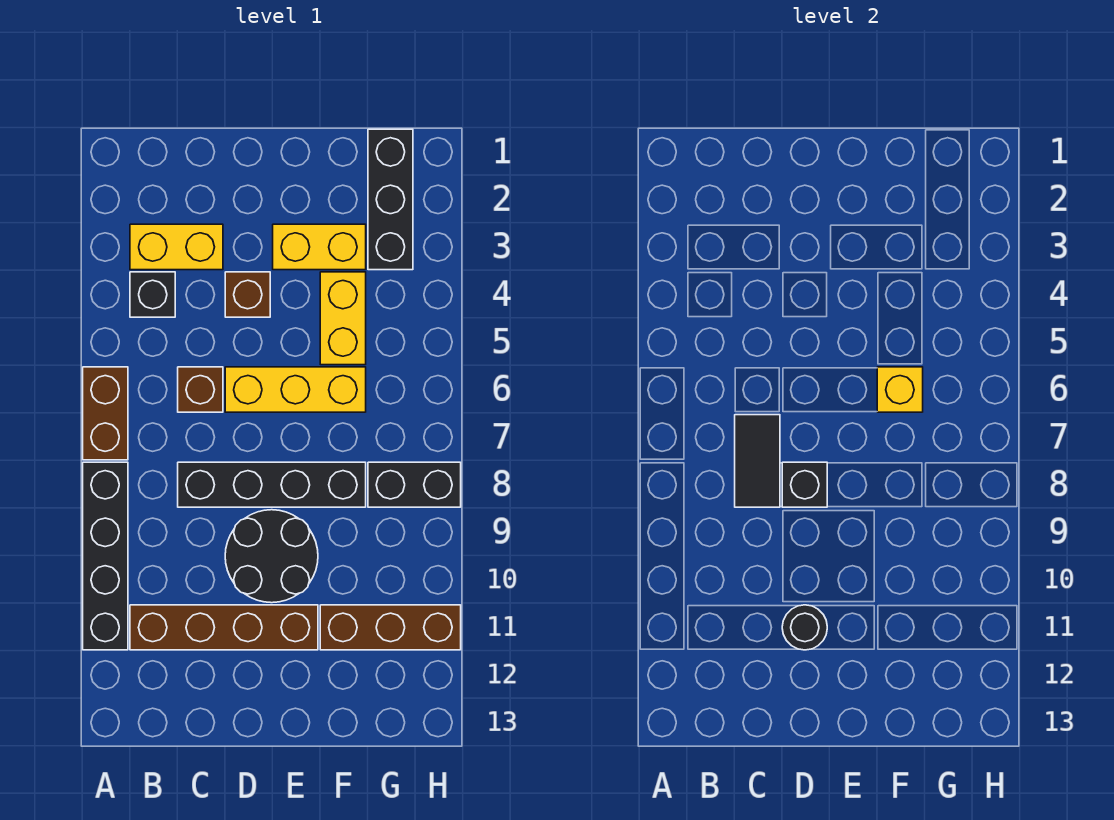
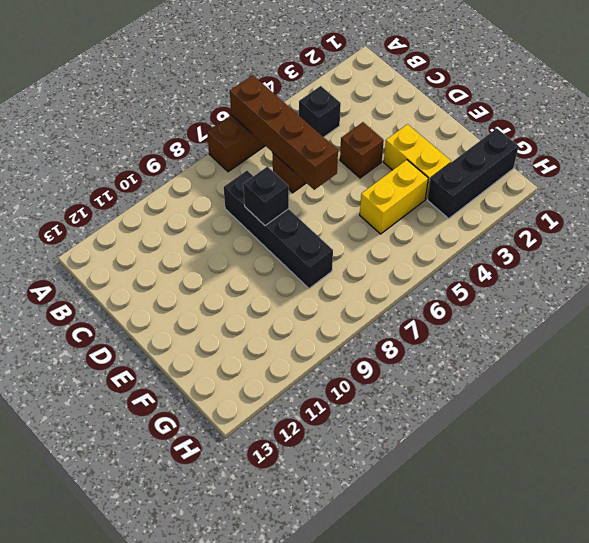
brown brick A6:D6 level 2 -> brown brick B11:E11 level 1
none -> black brick A8:A11 level 1
none -> yellow brick B3:C3 level 1
none -> yellow brick D6:F6 level 1

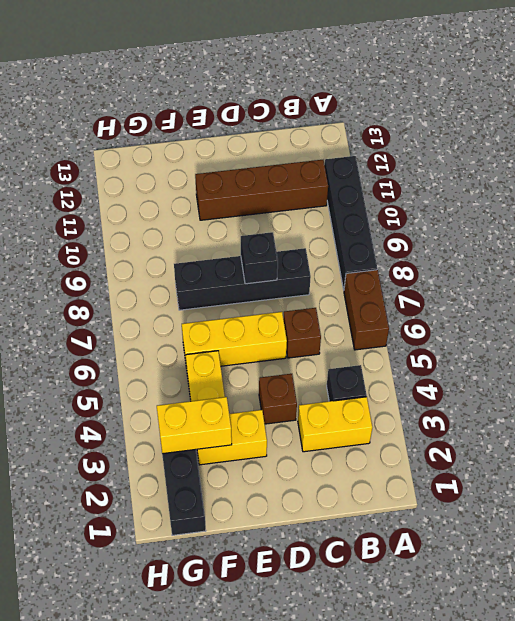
yellow brick F3:G3 level 2 -> none
none -> black round brick D9:E10 level 1
none -> brown brick F11:H11 level 1
none -> black brick G8:H8 level 1

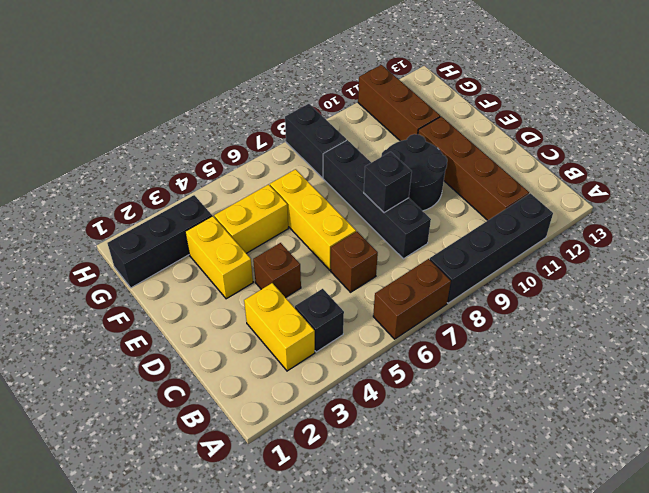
none -> black tile C7:C8 level 2
none -> black round brick D11 level 2
none -> yellow brick F6 level 2

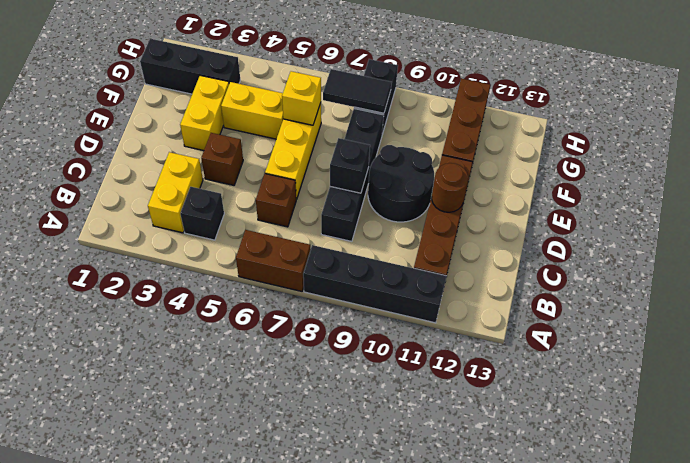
brown round brick D11 level 2 -> black round brick D11 level 2
black tile G7:G8 level 2 -> black tile C7:C8 level 2

